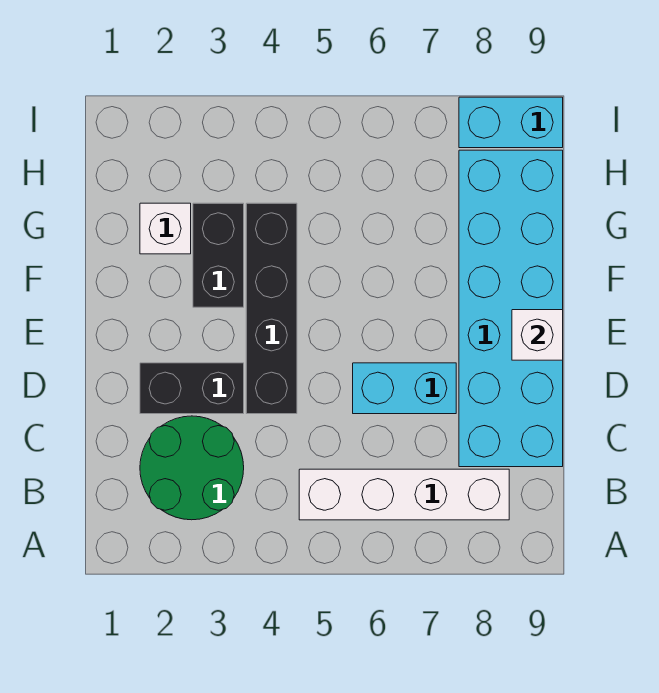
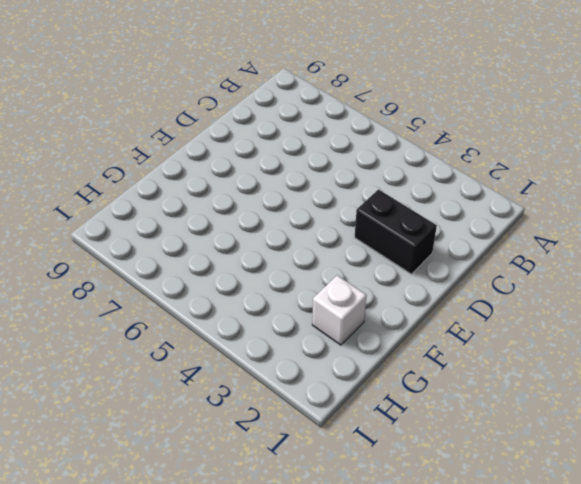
none -> green round brick B2:C3 level 1
none -> white brick B5:B8 level 1

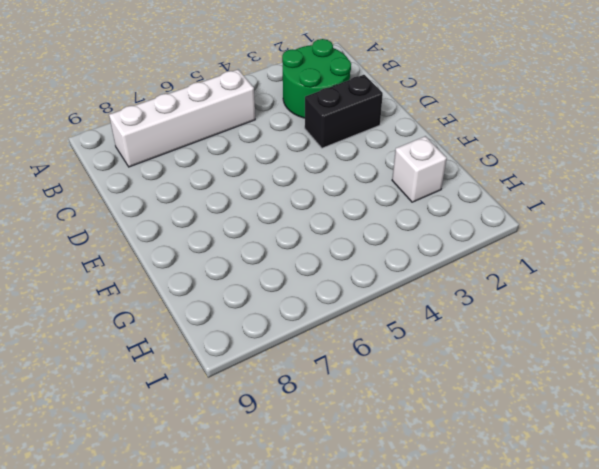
none -> cyan brick C8:H9 level 1
none -> black brick D4:G4 level 1

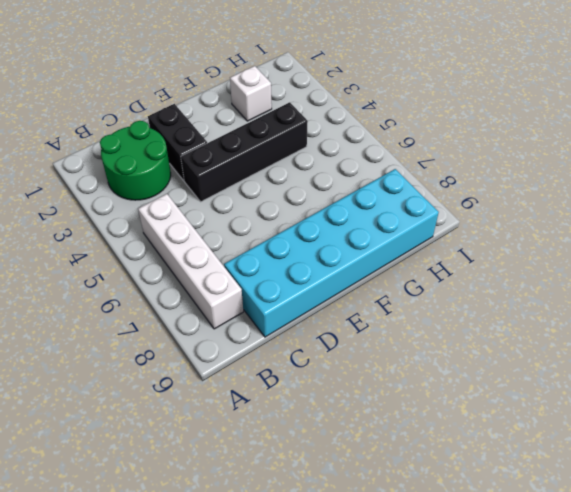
none -> cyan brick D6:D7 level 1
none -> black brick F3:G3 level 1

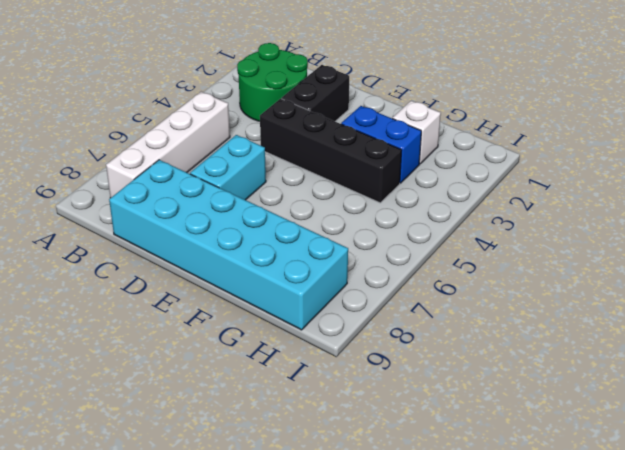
blue brick F3:G3 level 1 -> black brick F3:G3 level 1
none -> cyan brick I8:I9 level 1
none -> white brick E9 level 2

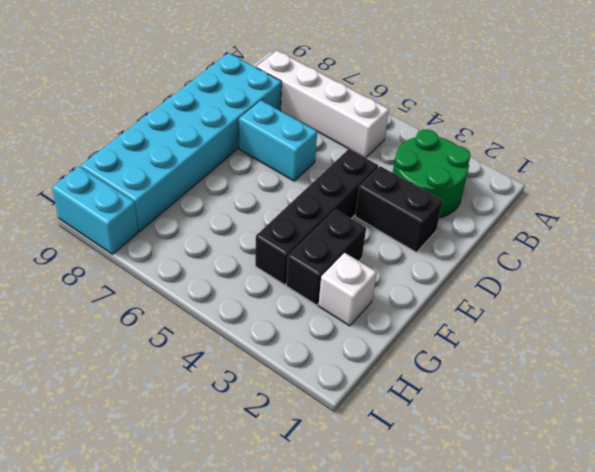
none -> white brick E9 level 2

